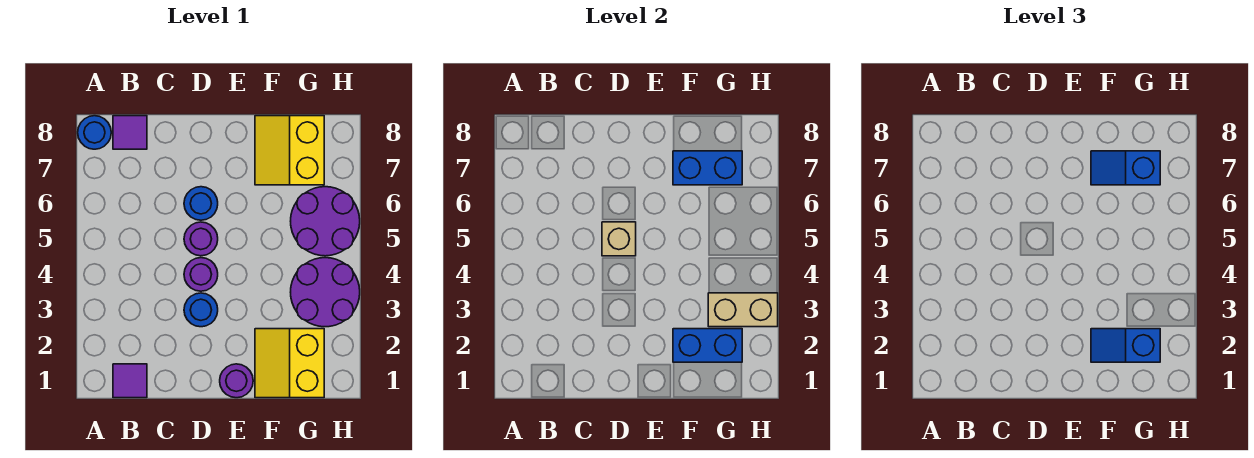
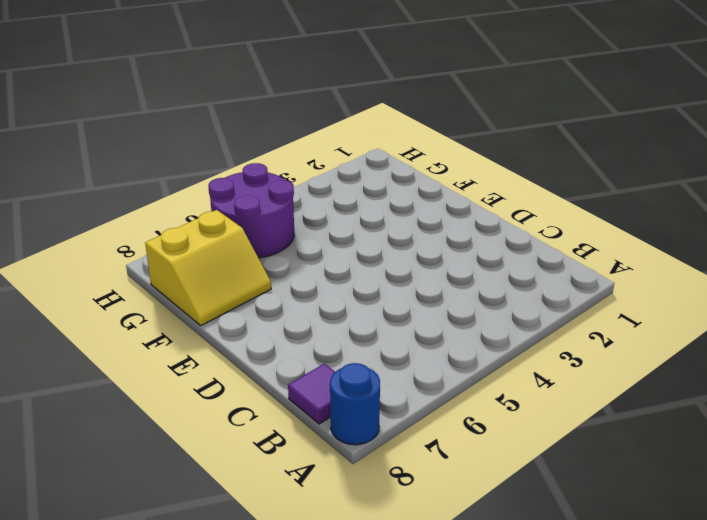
none -> purple tile B1 level 1
none -> blue round brick D3 level 1
none -> purple round brick D4 level 1

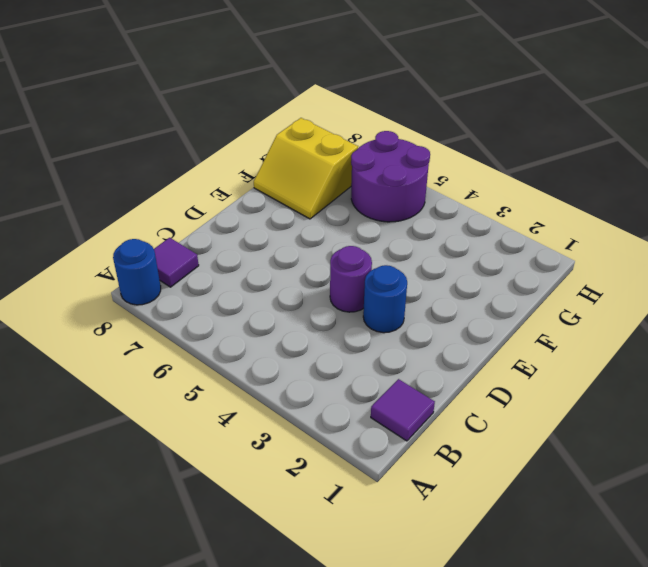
none -> purple round brick D5 level 1
none -> blue round brick D6 level 1
none -> purple round brick E1 level 1

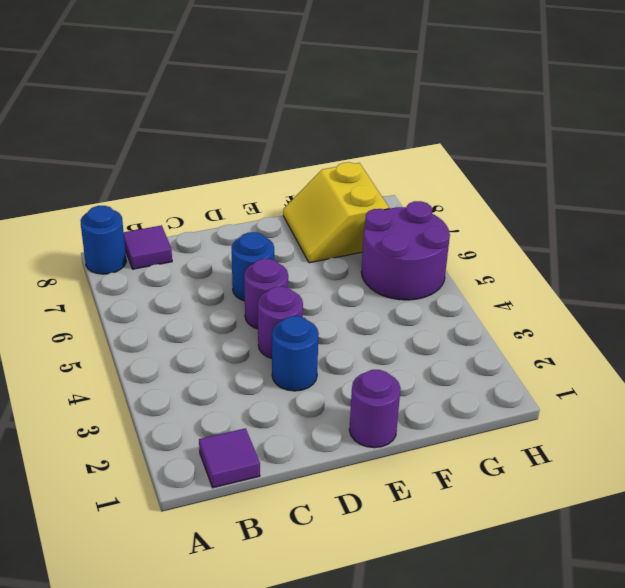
none -> yellow slope F1:G2 level 1 top G
none -> purple round brick G3:H4 level 1
none -> tan brick D5 level 2

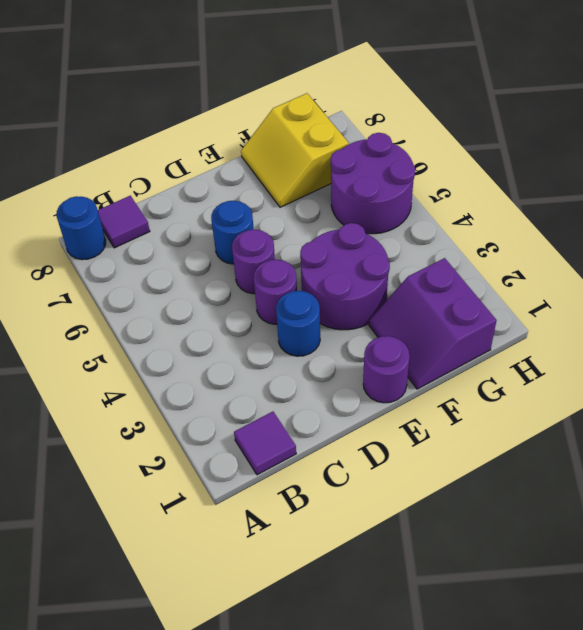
purple round brick E3:F4 level 1 -> purple round brick G3:H4 level 1
purple slope F1:G2 level 1 top G -> yellow slope F1:G2 level 1 top G
none -> tan brick D5 level 2
none -> blue brick F2:G2 level 2
none -> blue brick F7:G7 level 2

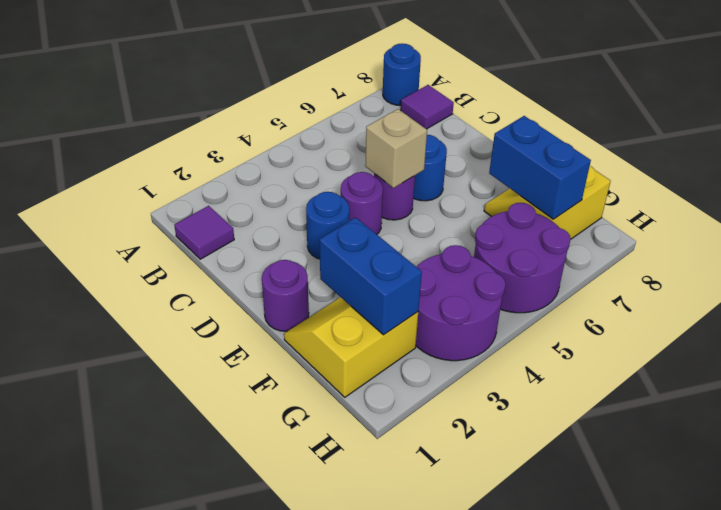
none -> tan brick G3:H3 level 2
none -> blue slope F2:G2 level 3 top G
none -> blue slope F7:G7 level 3 top G

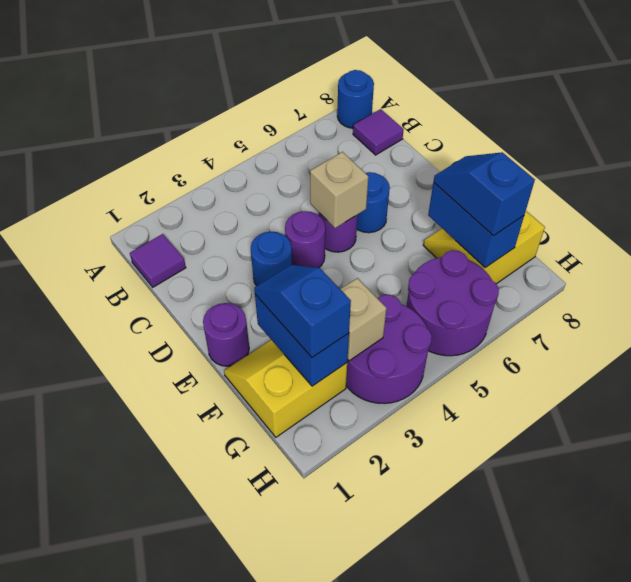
tan brick G3 level 2 -> tan brick G3:H3 level 2

